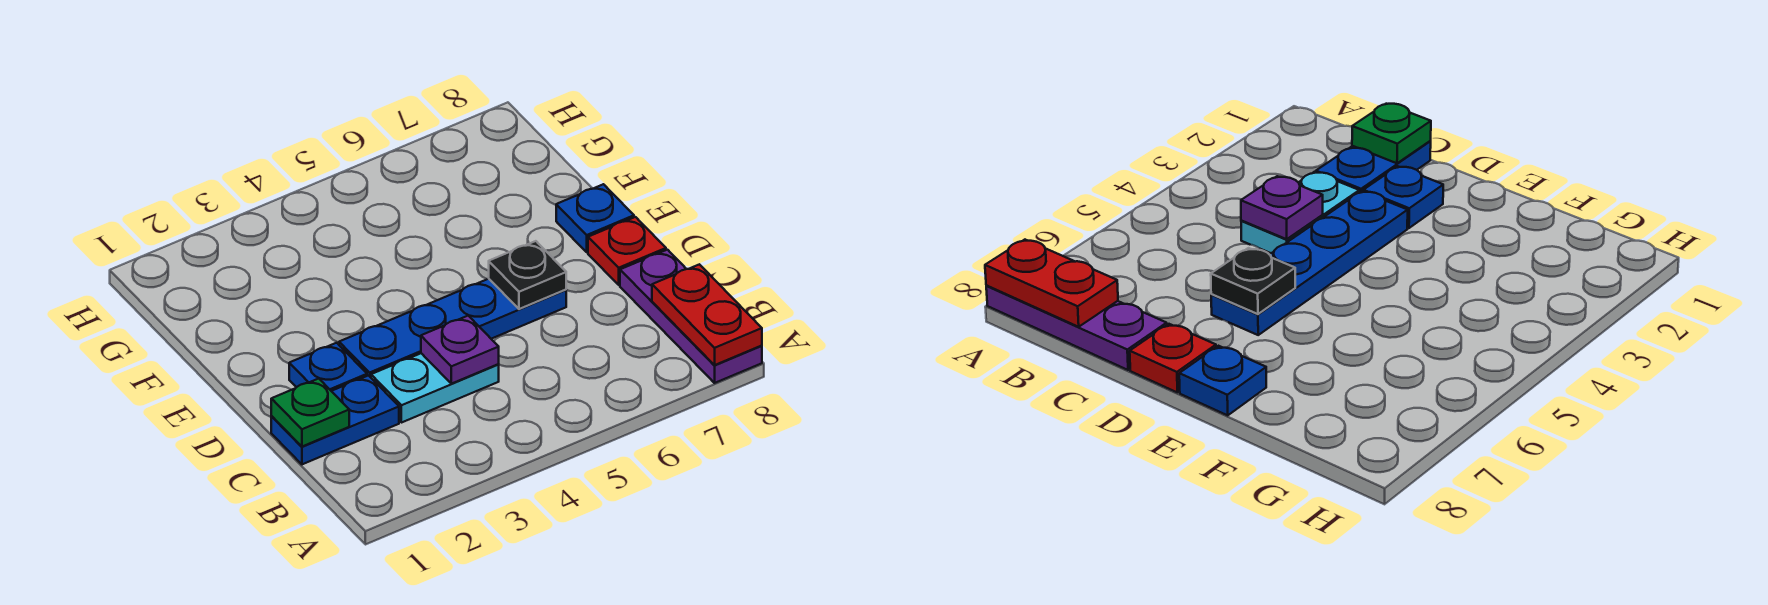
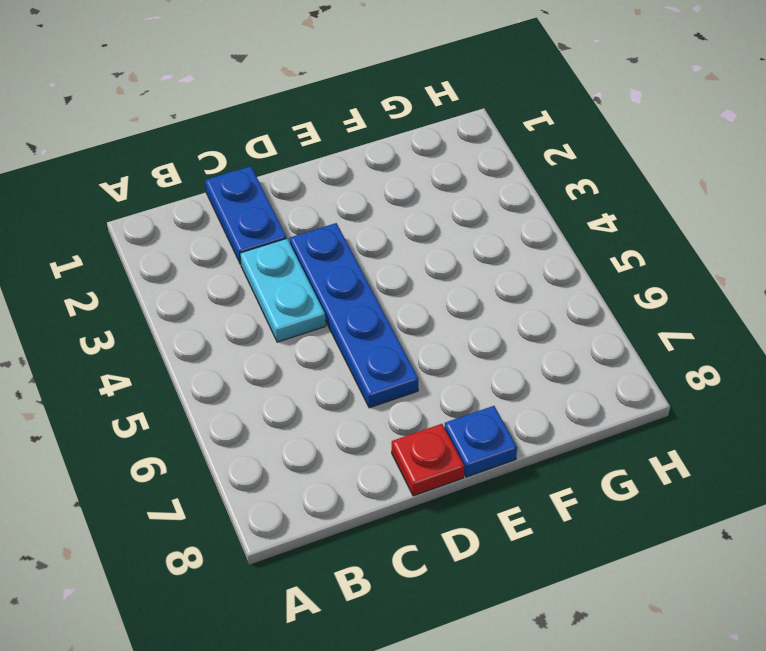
none -> purple plate A8:C8 level 1
none -> blue plate D2 level 1

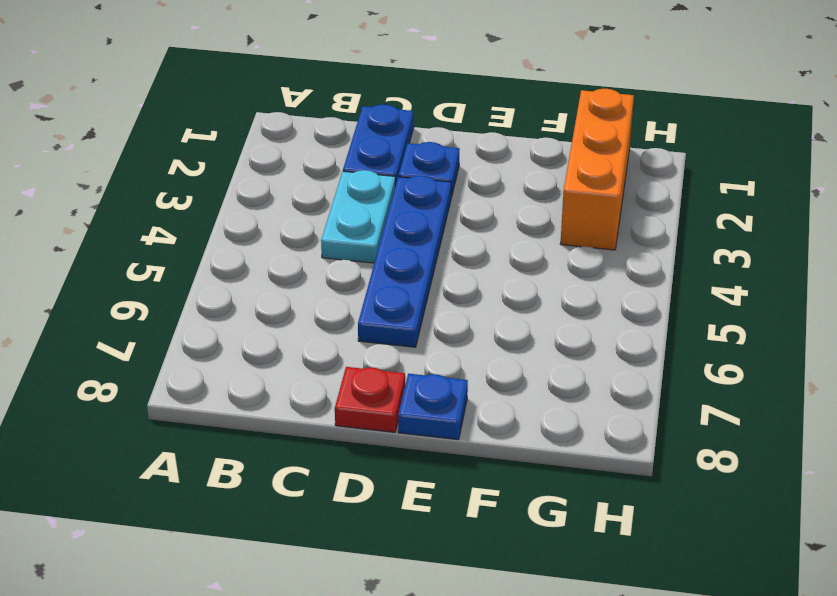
orange brick G1:G3 level 1 -> none
none -> purple plate A8:C8 level 1
none -> red plate A8:B8 level 2

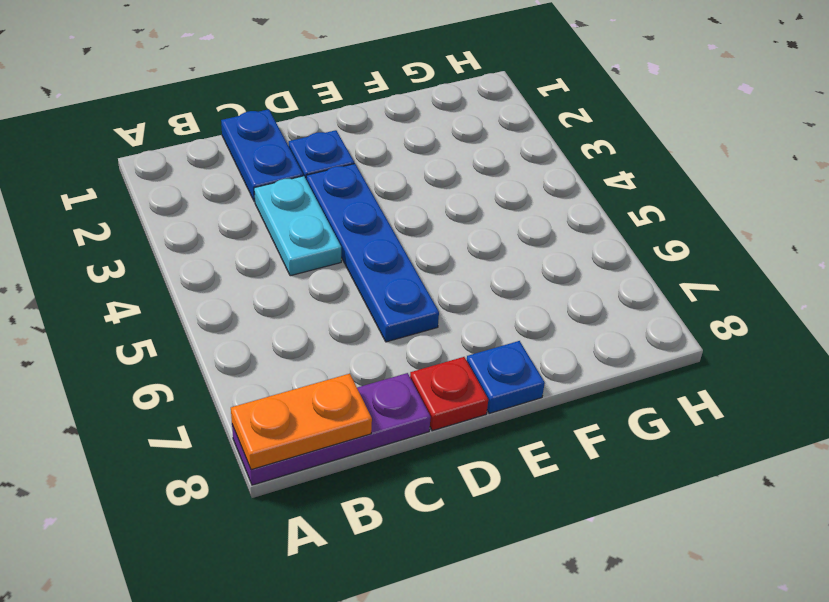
orange plate A8:B8 level 2 -> red plate A8:B8 level 2
none -> green plate C1 level 2
none -> purple plate C4 level 2

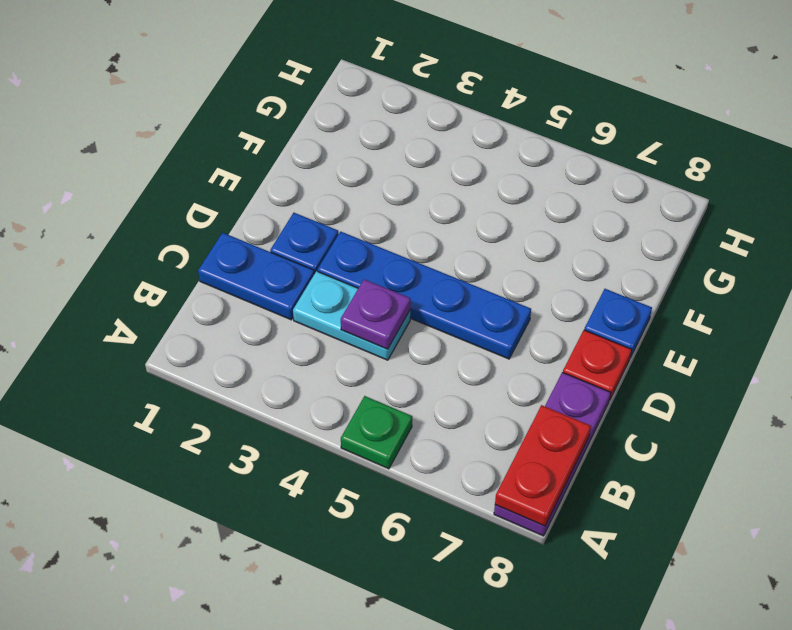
green plate A5 level 1 -> green plate C1 level 2
none -> black plate D6 level 2

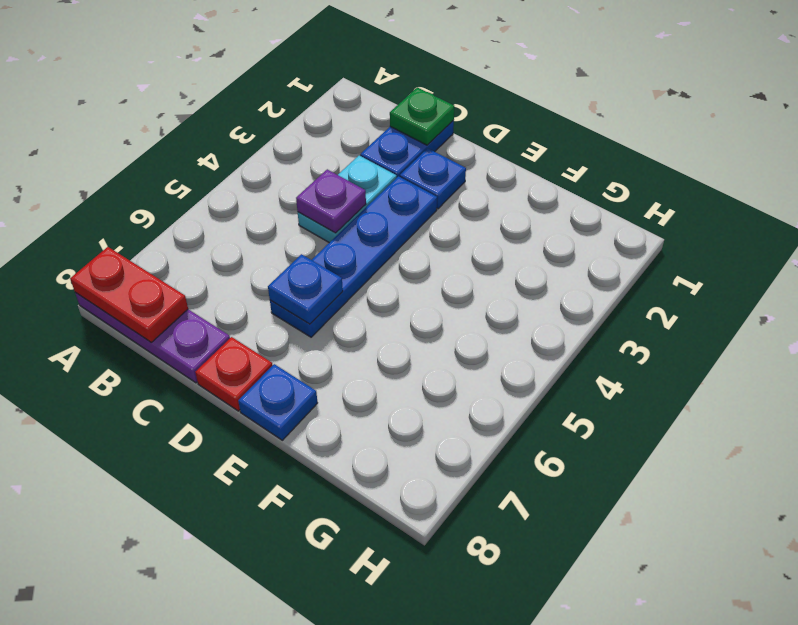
blue plate D6 level 2 -> black plate D6 level 2

